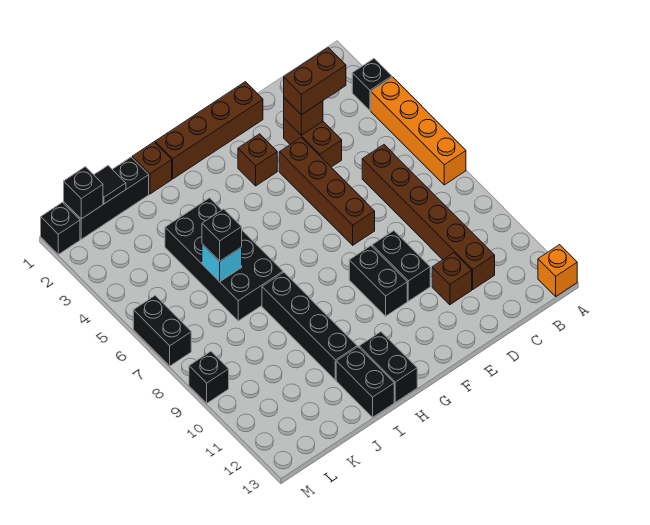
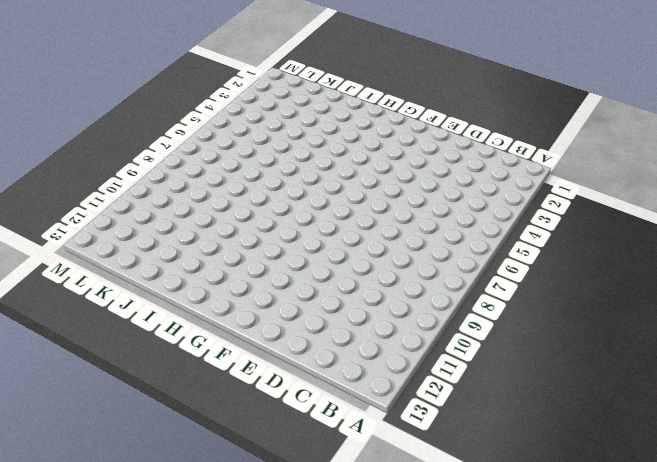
none -> black brick A3 level 1
none -> orange brick A4:A7 level 1
none -> orange brick A13 level 1

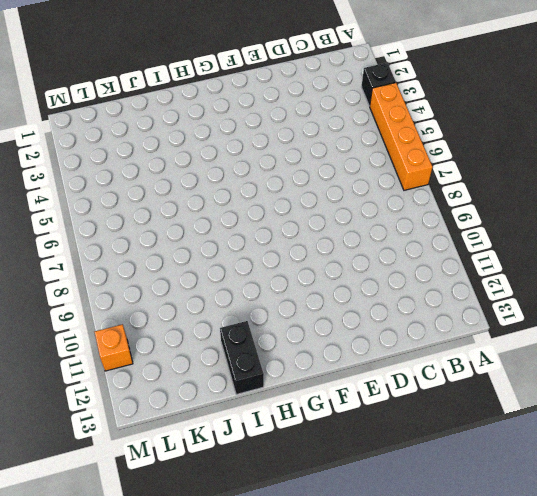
orange brick M11 level 1 -> orange brick A13 level 1
none -> brown brick C6:C11 level 1
none -> brown brick D3:D4 level 1
none -> brown brick D11 level 1

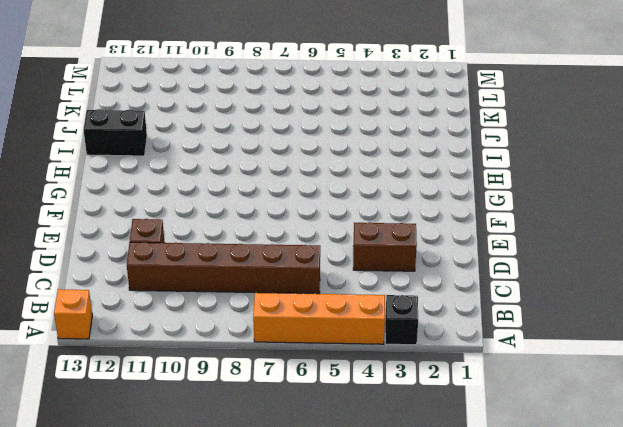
none -> brown brick E1:H1 level 1
none -> brown brick E4:E7 level 1
none -> black brick E9:E10 level 1

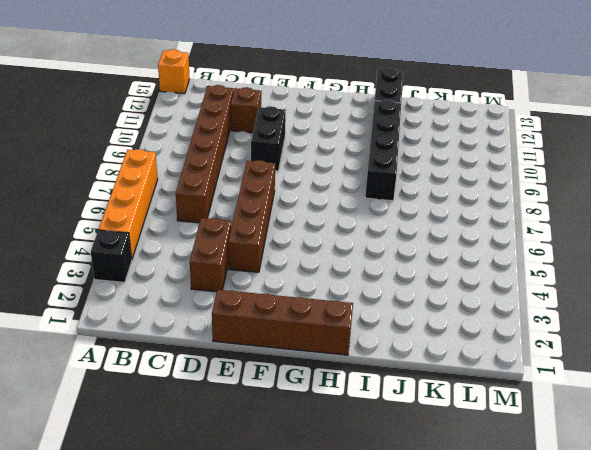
none -> brown brick F3 level 1
none -> black brick F9:F10 level 1
none -> black brick H12:H13 level 1

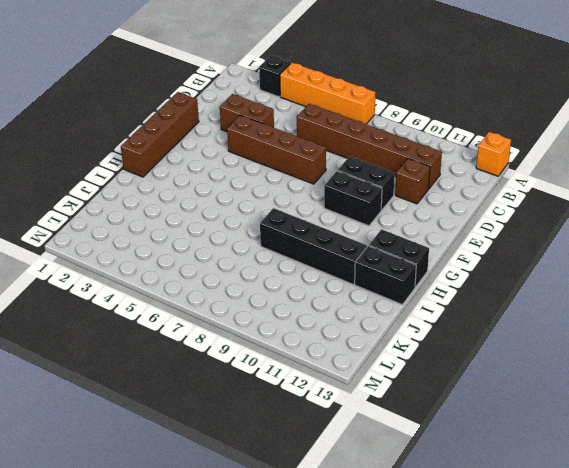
none -> brown brick F3 level 1
none -> brown brick I1 level 1
none -> black brick I4:J7 level 1

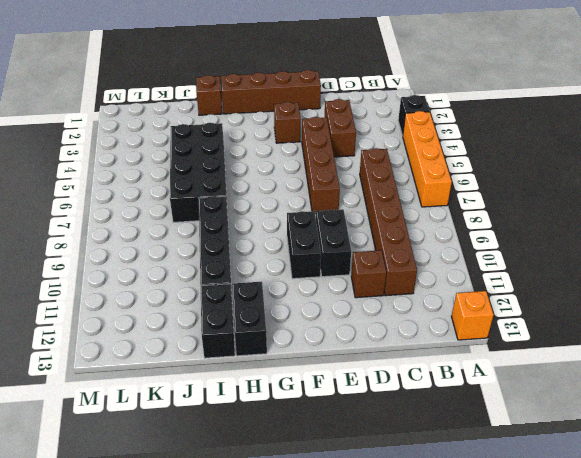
none -> black brick J1:L1 level 1
none -> black brick M1 level 1
none -> black brick M6:M7 level 1

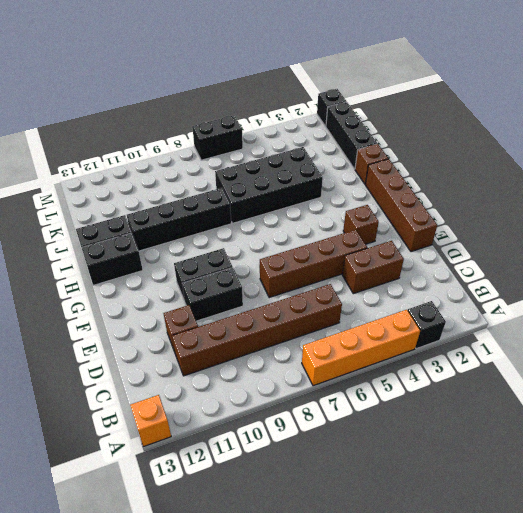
none -> black brick M9 level 1
none -> brown brick D3 level 2
none -> cyan brick J6 level 2

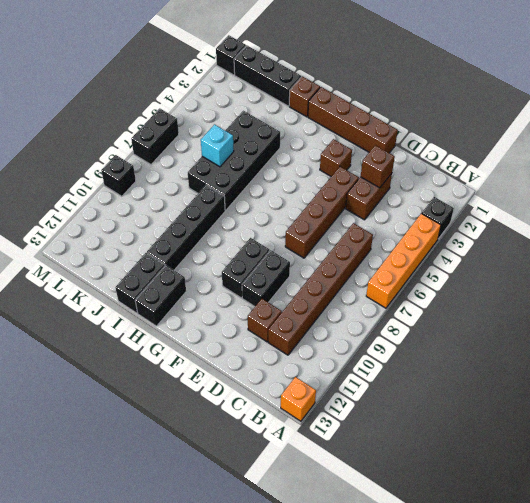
none -> black tile K1 level 2
none -> black brick L1 level 2
none -> brown brick C3:D3 level 3

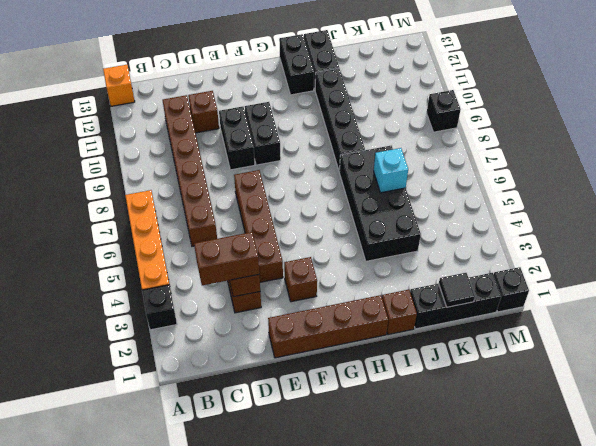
none -> black brick M6:M7 level 1
none -> black brick L1 level 2
none -> black brick J6 level 3

